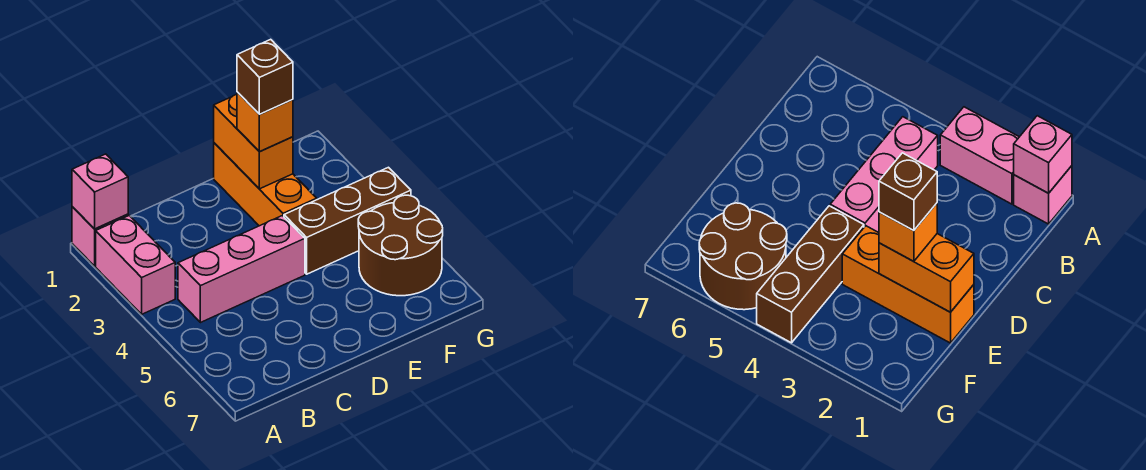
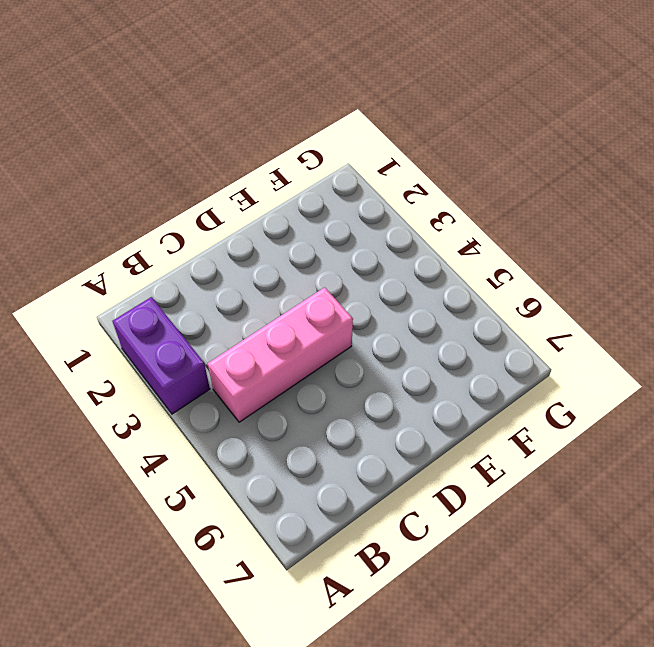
purple brick A2:A3 level 1 -> pink brick A2:A3 level 1
none -> pink brick A1 level 1
none -> orange brick E1:E3 level 1

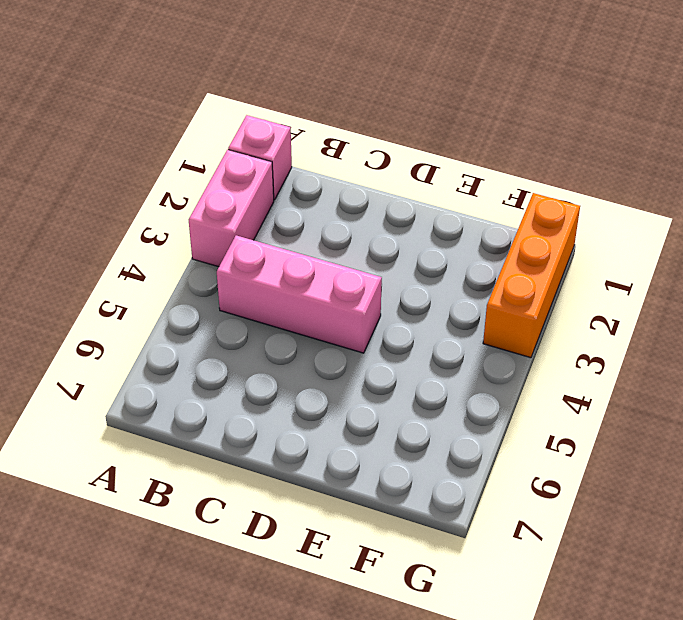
orange brick G1:G3 level 1 -> orange brick E1:E3 level 1
none -> brown brick E4:G4 level 1
none -> brown round brick F5:G6 level 1

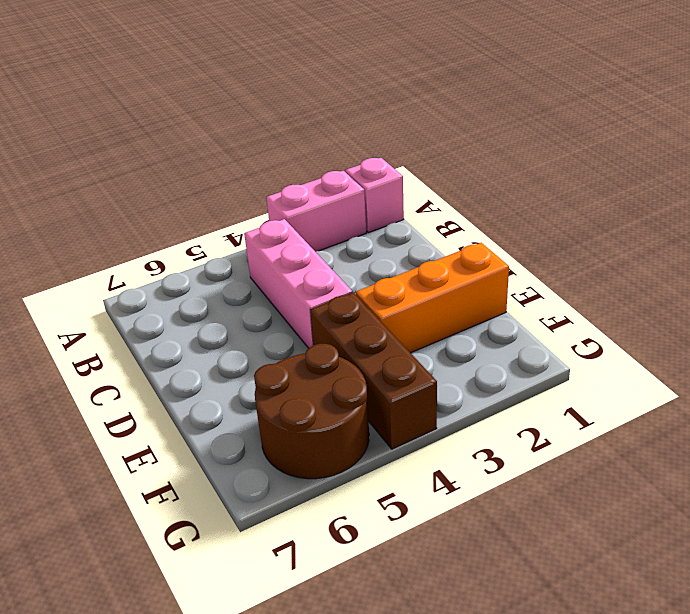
none -> pink brick A1 level 2
none -> orange brick E1:E2 level 2

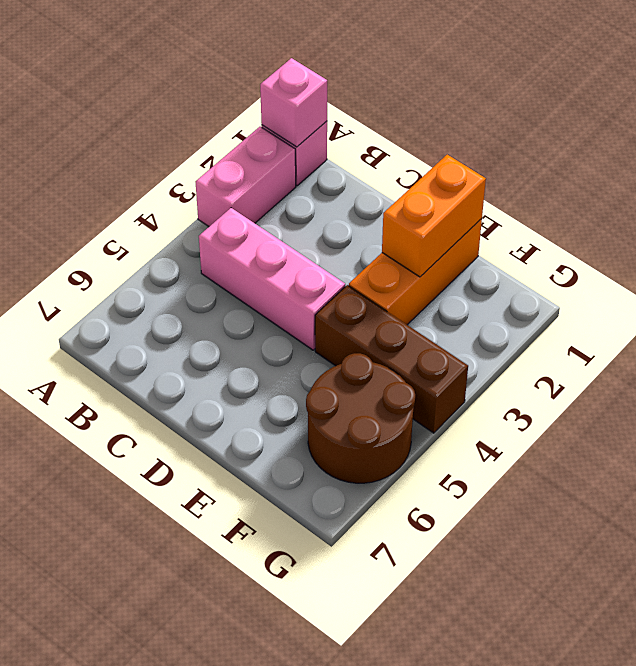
none -> orange brick E2 level 3
none -> brown brick E2 level 4

